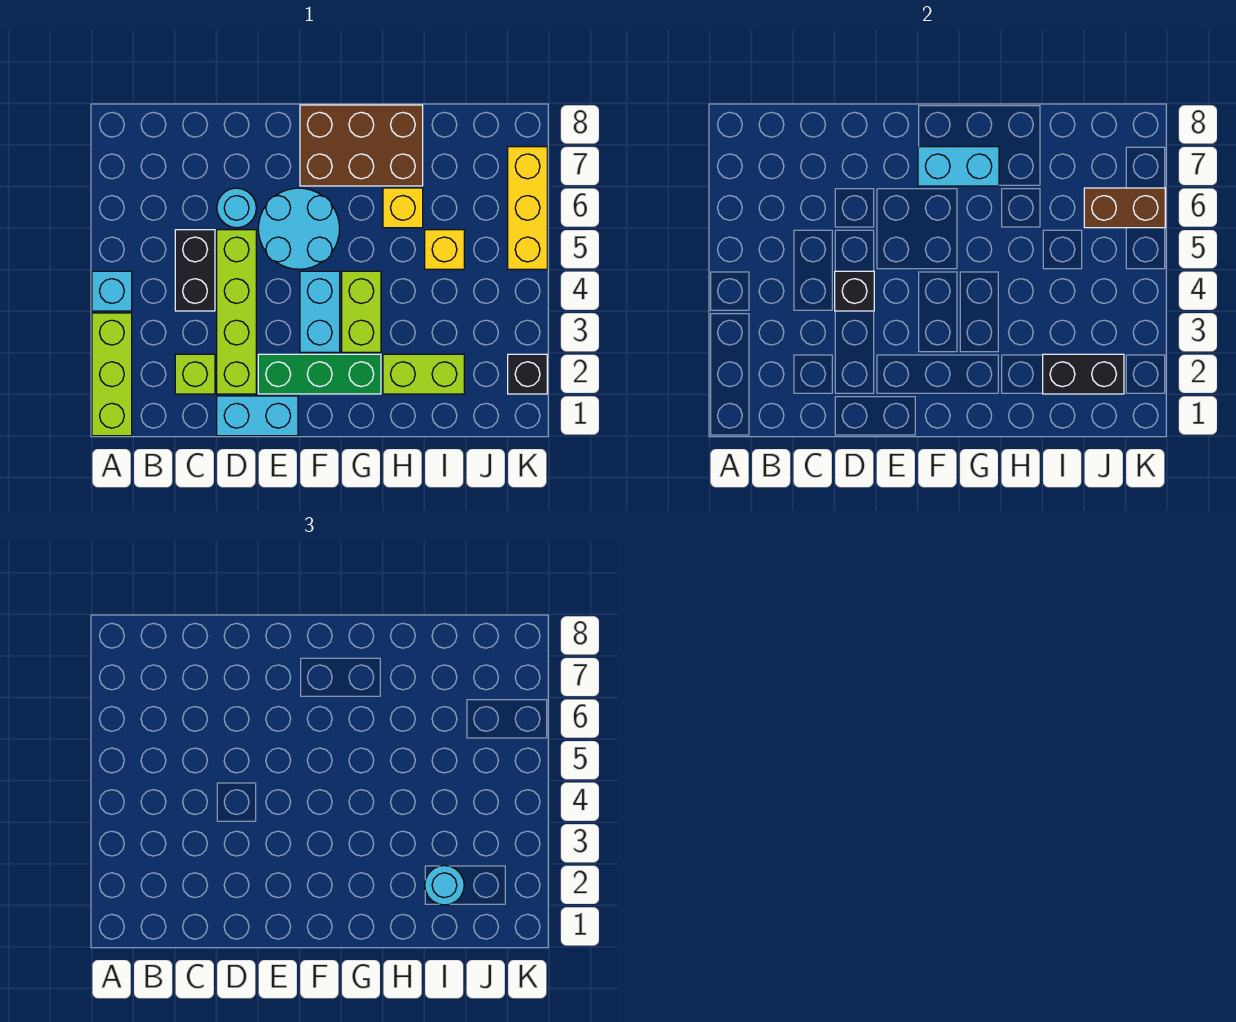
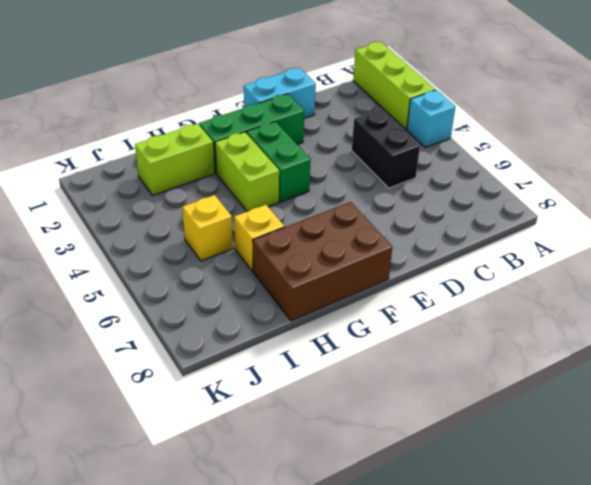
green brick F3:F4 level 1 -> cyan brick F3:F4 level 1
none -> lime brick C2 level 1
none -> lime brick D2:D5 level 1
none -> cyan round brick D6 level 1

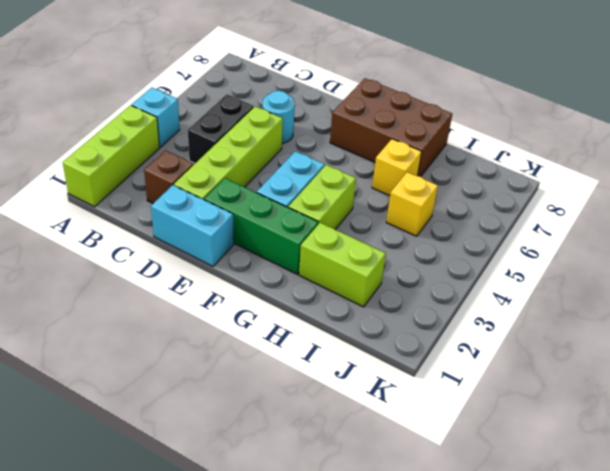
brown brick C2 level 1 -> lime brick C2 level 1
none -> cyan round brick E5:F6 level 1
none -> black brick K2 level 1
none -> yellow brick K5:K7 level 1

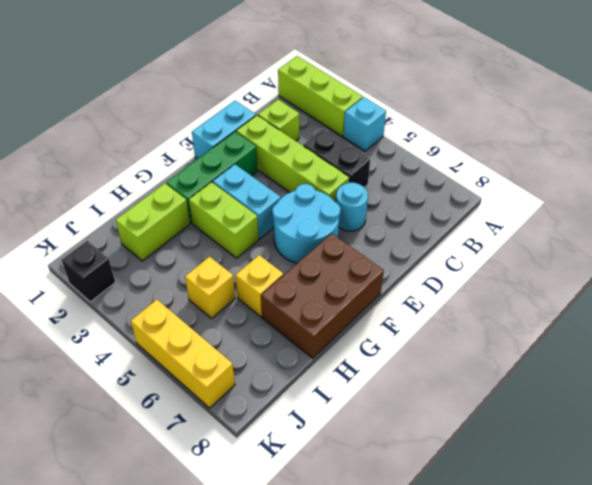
none -> black brick D4 level 2
none -> cyan brick F7:G7 level 2
none -> black brick I2:J2 level 2

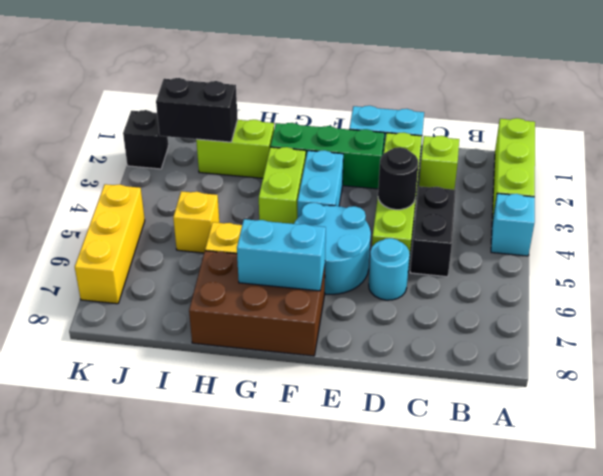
black round brick D4 level 2 -> black brick D4 level 2
none -> brown brick J6:K6 level 2
none -> cyan round brick I2 level 3

